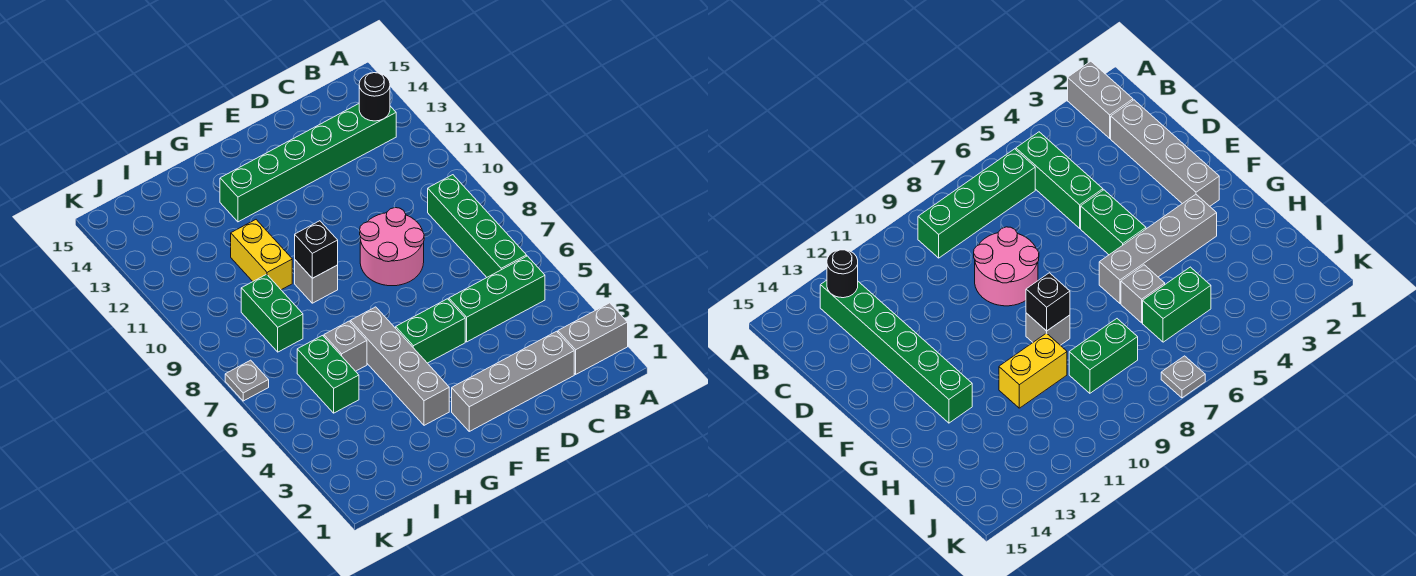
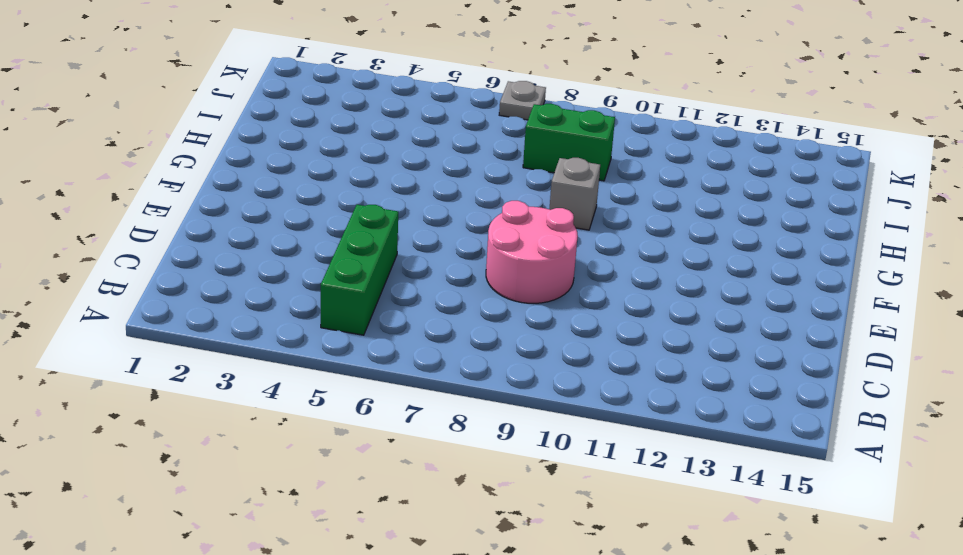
none -> grey brick A2:B2 level 1
none -> green brick B6:B9 level 1
none -> green brick B13:G13 level 1

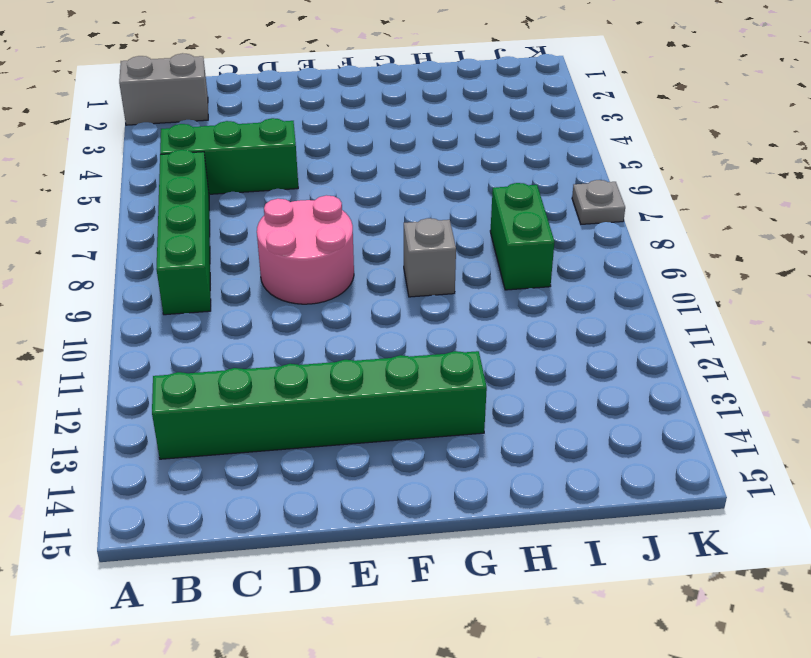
none -> grey brick C2:F2 level 1
none -> green brick E5:F5 level 1
none -> grey brick G3:G6 level 1

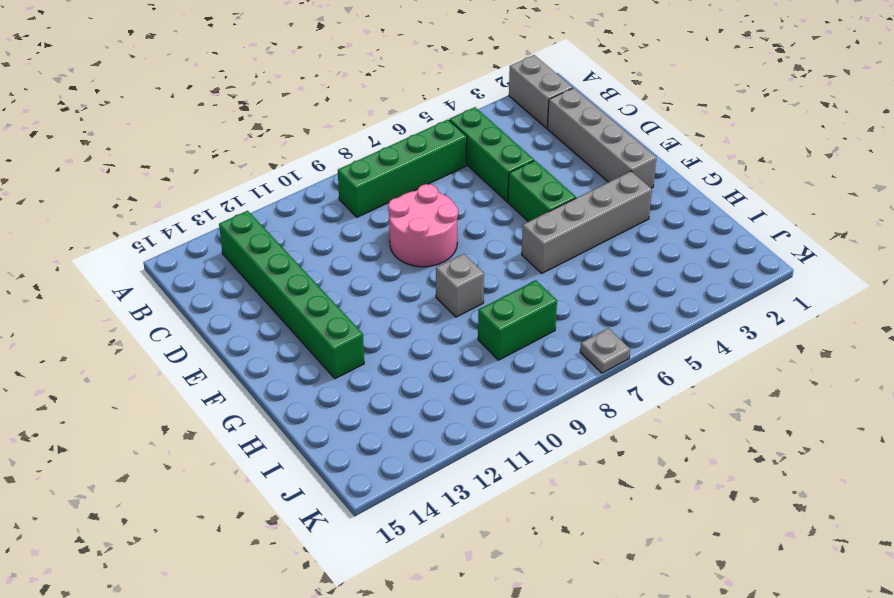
none -> grey brick H6 level 1
none -> yellow brick H10:H11 level 1
none -> green brick I5:I6 level 1

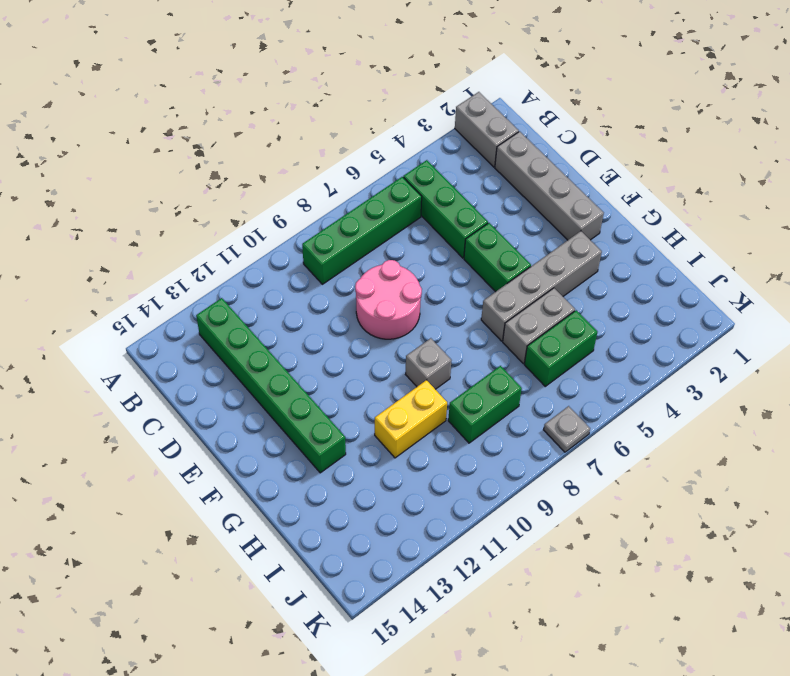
grey brick H5:H6 level 1 -> grey brick H6 level 1
none -> black round brick B13 level 2
none -> black brick G9 level 2

